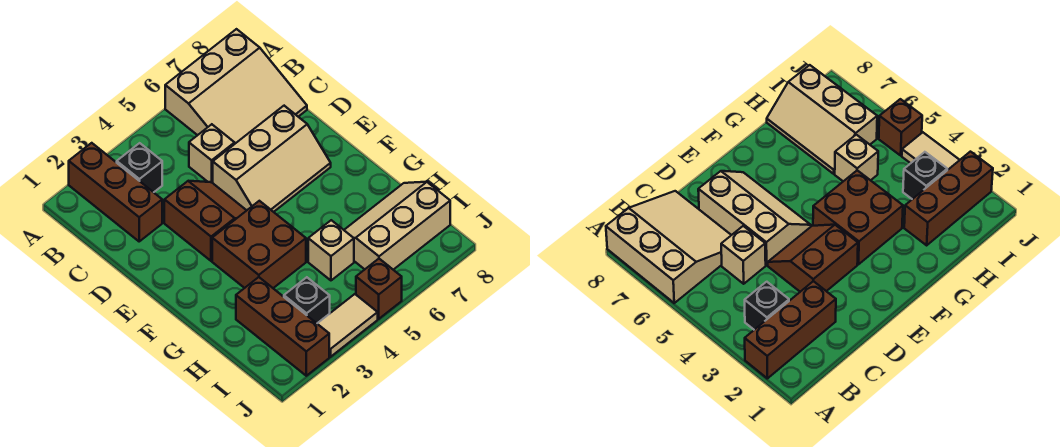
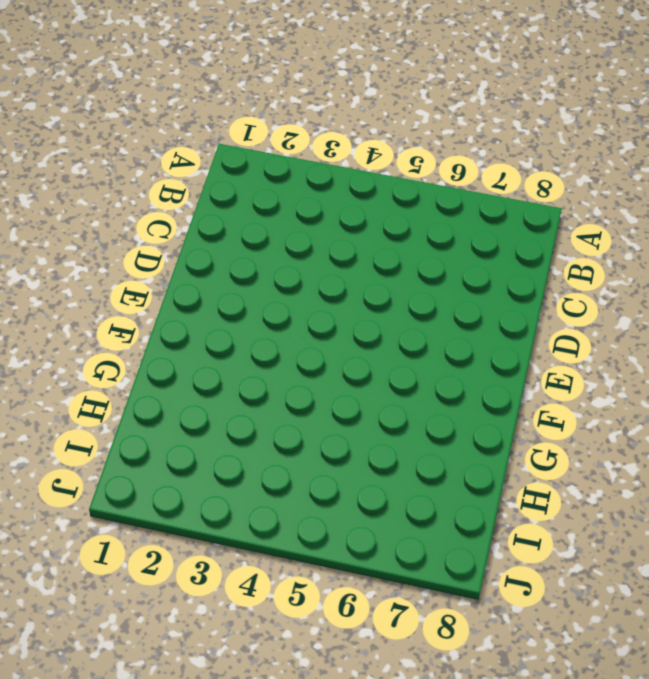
none -> brown brick A2:C2 level 1
none -> tan slope A6:C8 level 1 top A
none -> black brick B3 level 1

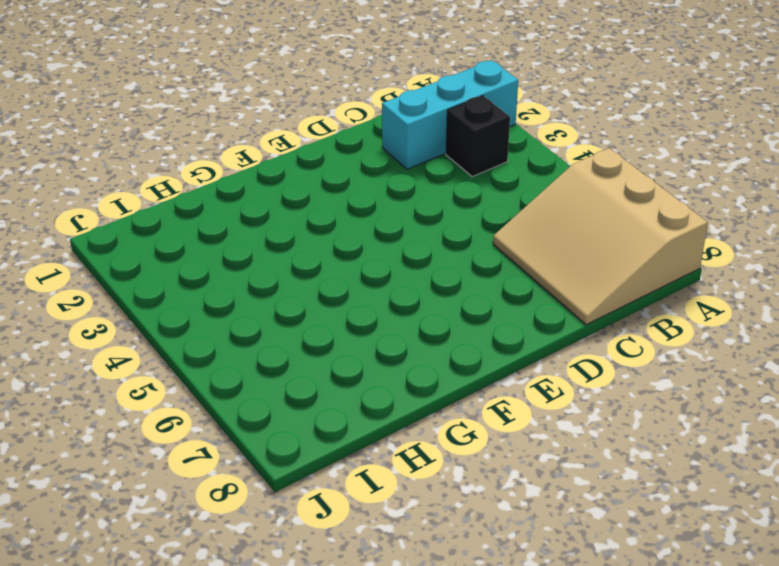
cyan brick A2:C2 level 1 -> brown brick A2:C2 level 1
none -> tan brick C5 level 1
none -> brown slope D3:E4 level 1 top 3
none -> tan slope D5:E7 level 1 top D

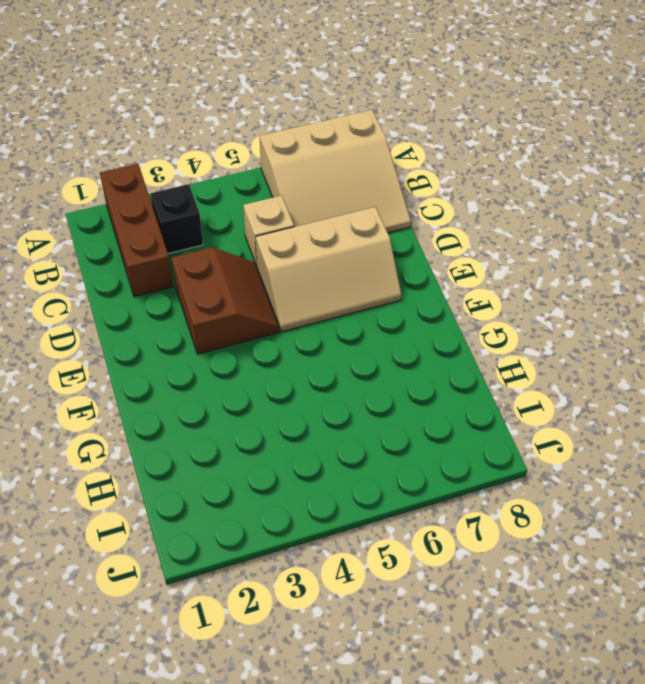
none -> brown brick F3:G4 level 1
none -> brown brick H2:J2 level 1
none -> tan brick H5 level 1

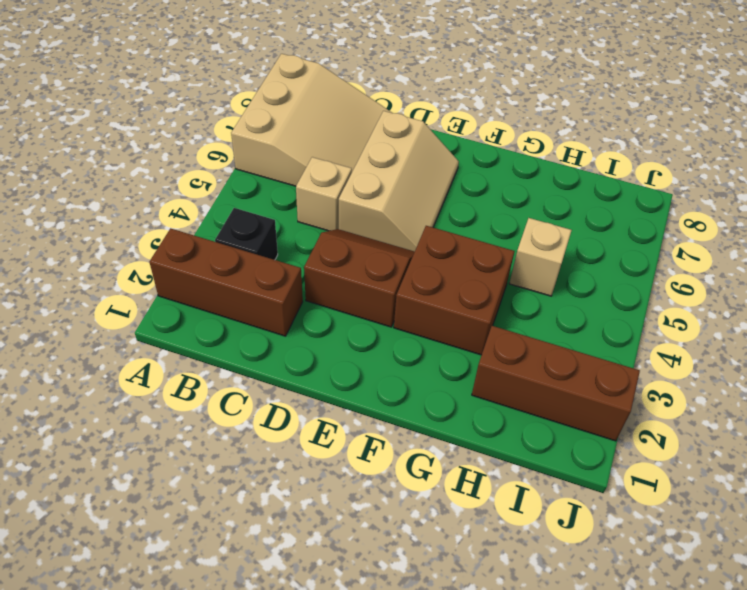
none -> tan slope H6:I8 level 1 top I
none -> black brick I3 level 1
none -> tan tile J3:J4 level 1

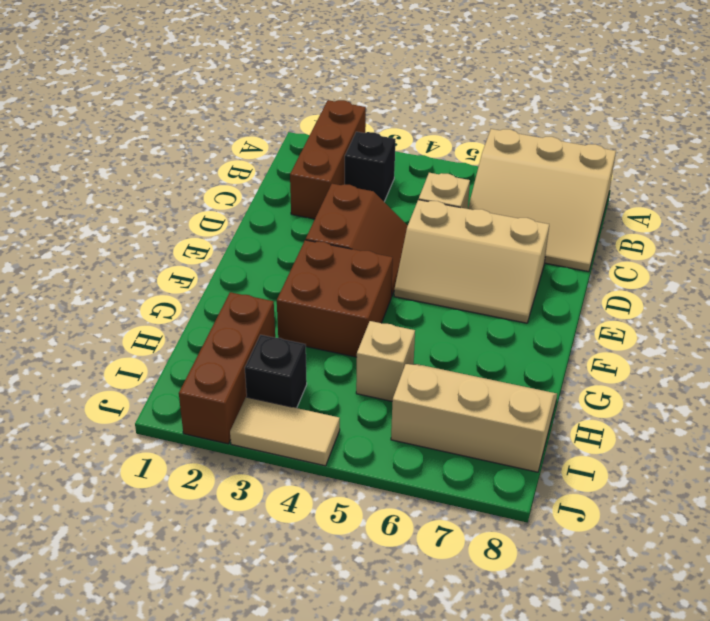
none -> brown brick J5 level 1

